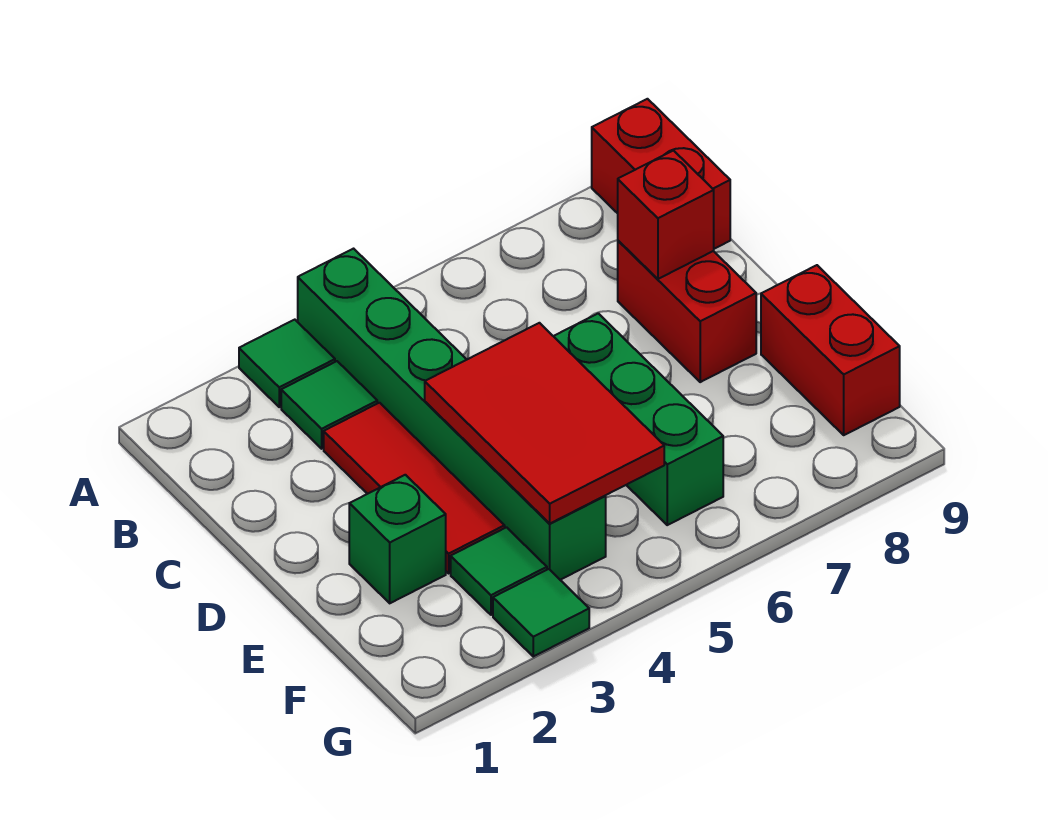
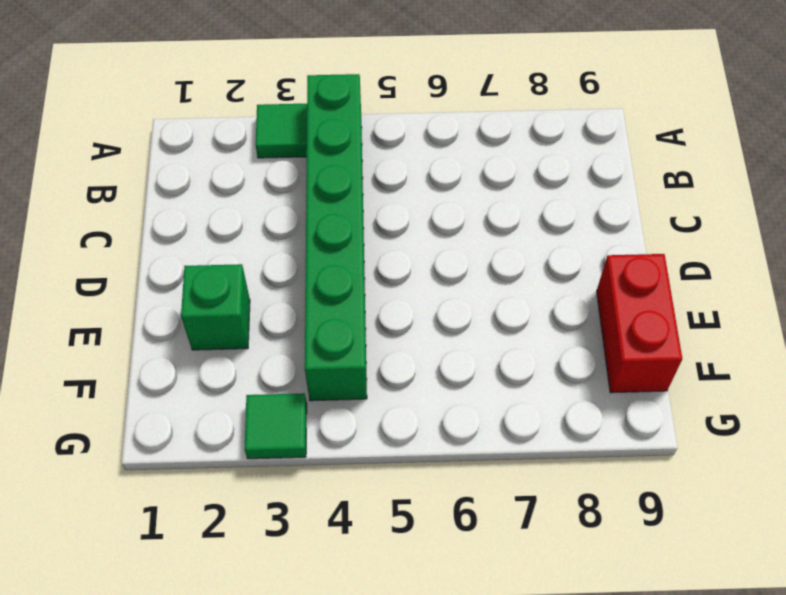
none -> red brick A9:B9 level 1
none -> green tile B3 level 1
none -> red tile C3:E3 level 1

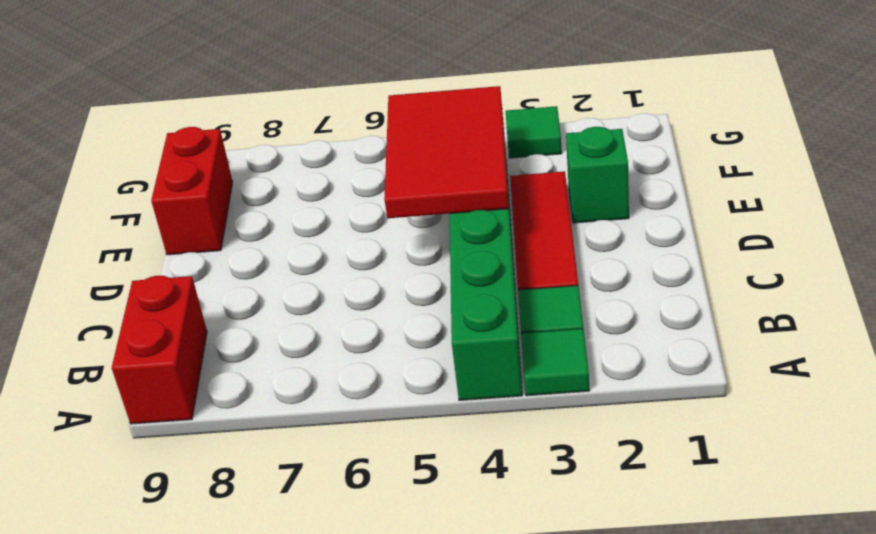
none -> red brick C8:D8 level 1
none -> green brick D6:F6 level 1
none -> green tile F3 level 1

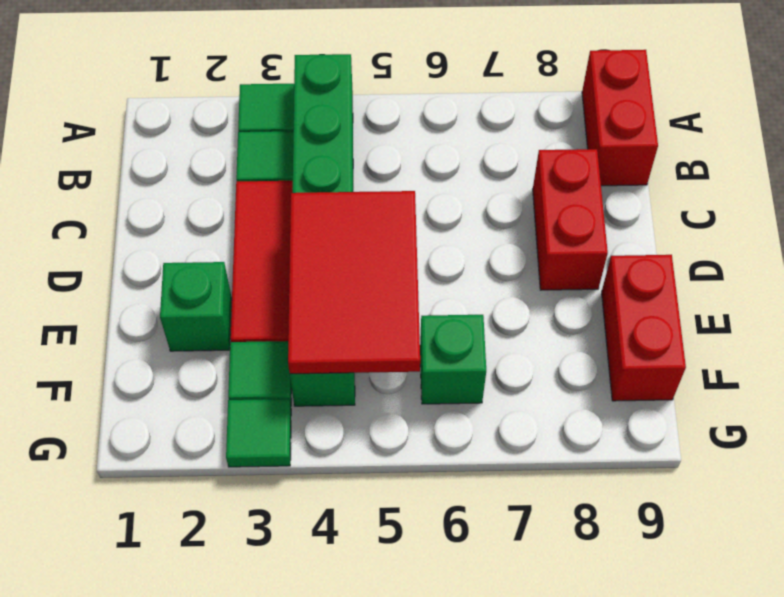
green brick F6 level 1 -> green brick D6:F6 level 1
none -> red brick C8 level 2

